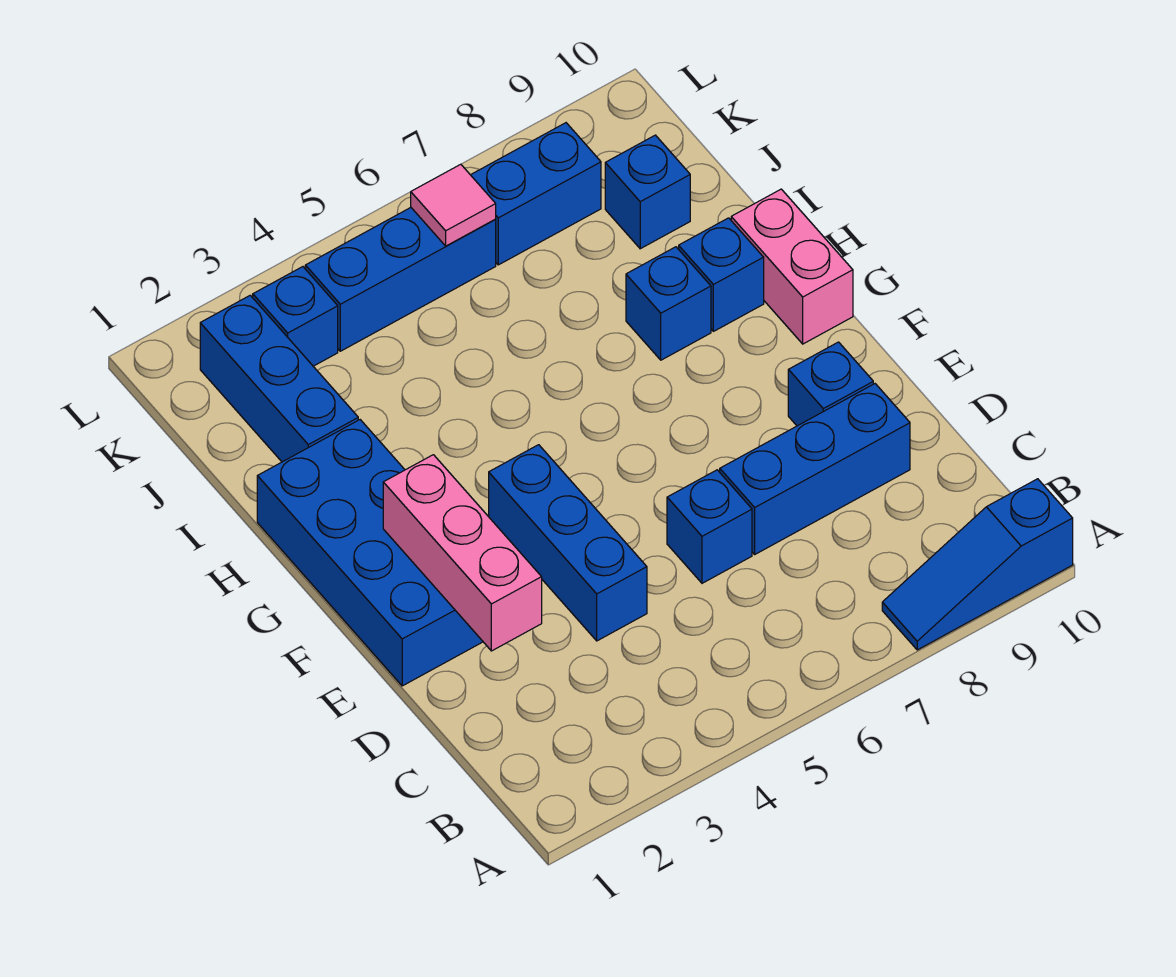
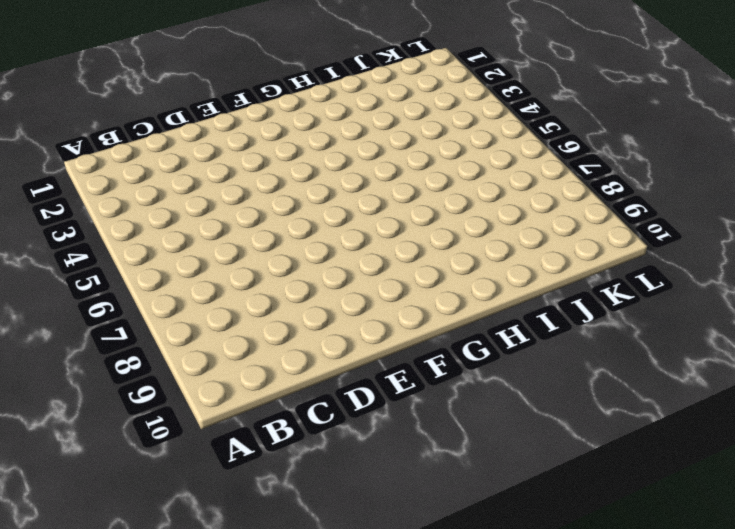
none -> blue slope A8:A10 level 1 top 10
none -> blue brick D4:F4 level 1
none -> blue brick D6 level 1

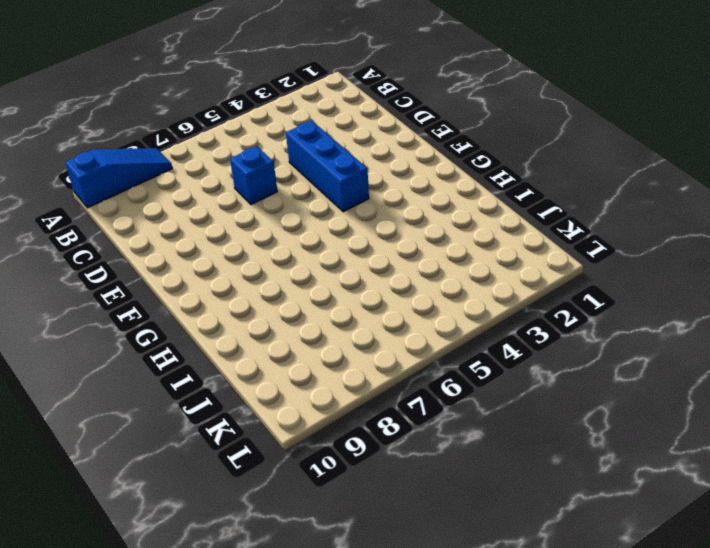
none -> blue brick D7:D9 level 1
none -> blue brick E1:H2 level 1
none -> blue brick E9 level 1

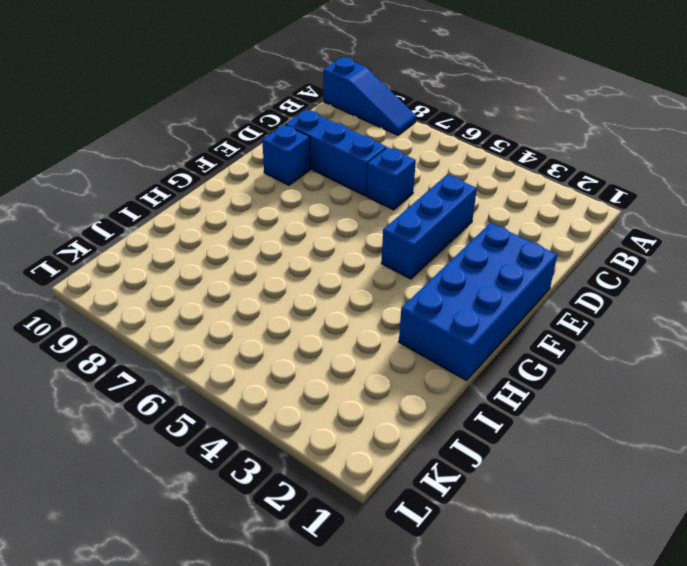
none -> pink brick G10:H10 level 1
none -> blue brick H8 level 1
none -> blue brick H9 level 1

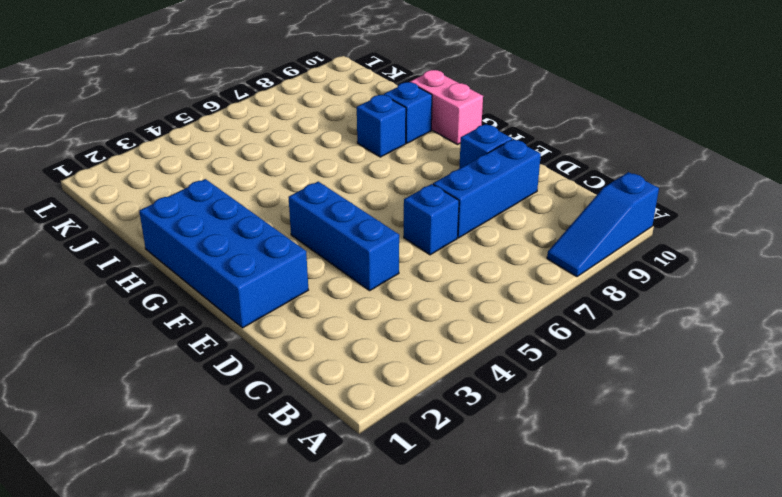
none -> blue brick I2:K2 level 1
none -> blue brick J9 level 1
none -> blue brick K3 level 1

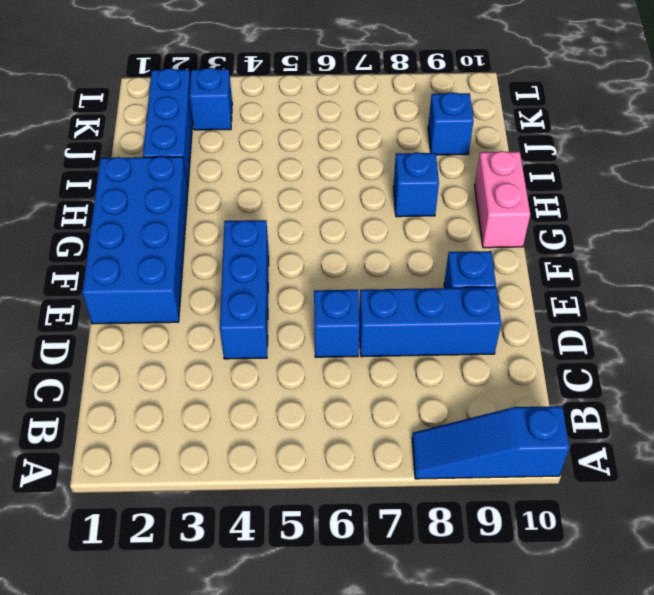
none -> blue brick H9 level 1
none -> blue brick K4:K6 level 1
none -> blue brick K7:K8 level 1

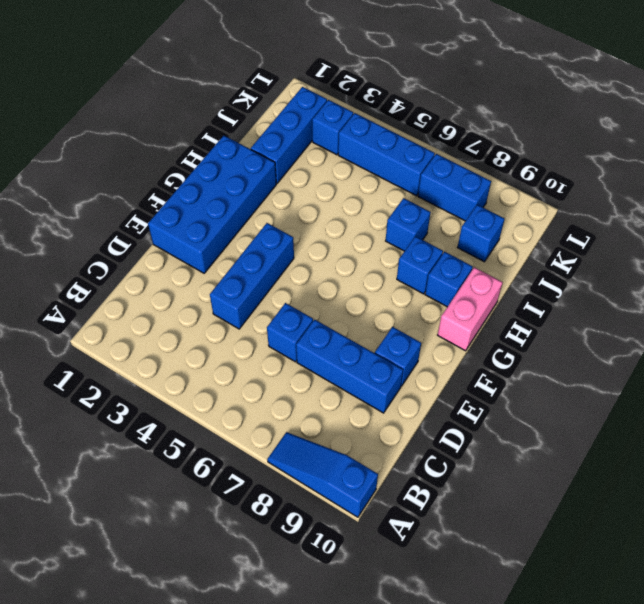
blue brick I7 level 1 -> none
none -> pink brick D2:F2 level 2
none -> pink tile K6 level 2

